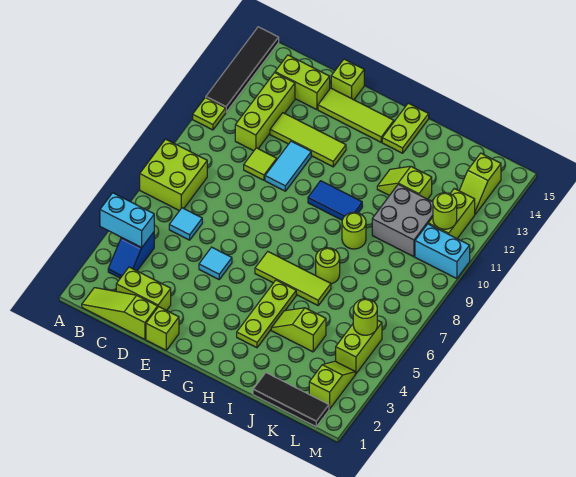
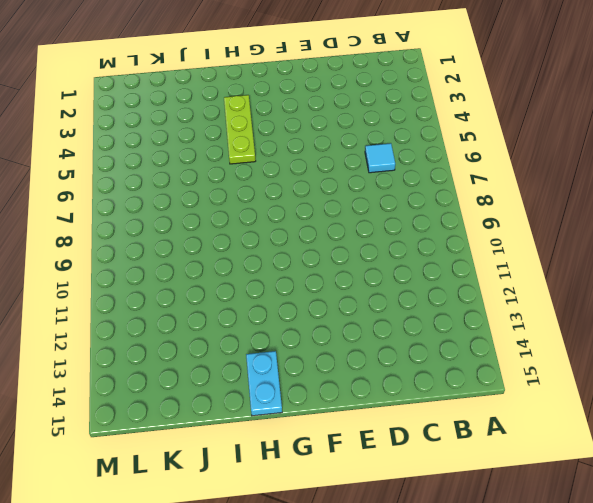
cyan plate H14:H15 level 1 -> lime plate H14:H15 level 1
none -> lime brick A7:B8 level 1
none -> lime plate A11 level 1
none -> black tile A12:A15 level 1
none -> lime slope B1:D1 level 1 top D

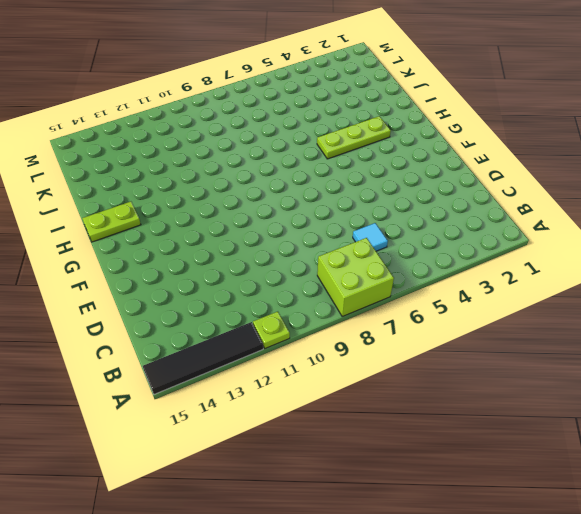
none -> lime slope B1:D1 level 1 top D
none -> blue slope B3:B4 level 1 top 4
none -> lime brick C2:D2 level 1
none -> lime brick C11:C13 level 1

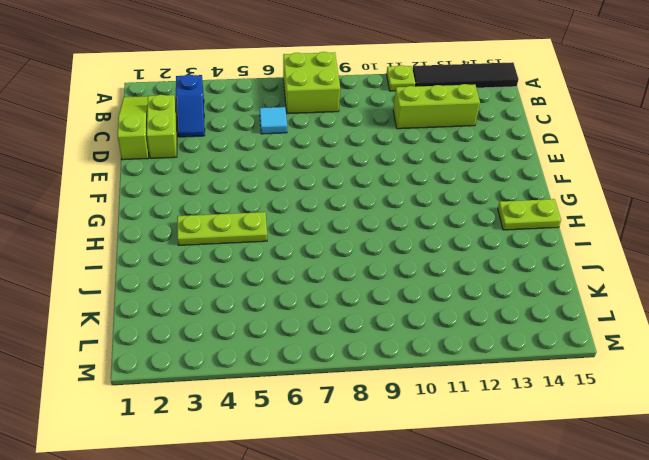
blue slope B3:C3 level 1 top B -> blue slope B3:B4 level 1 top 4
none -> lime brick C14:D14 level 1
none -> lime tile D10 level 1
none -> lime tile D12:F12 level 1
none -> lime brick E1 level 1

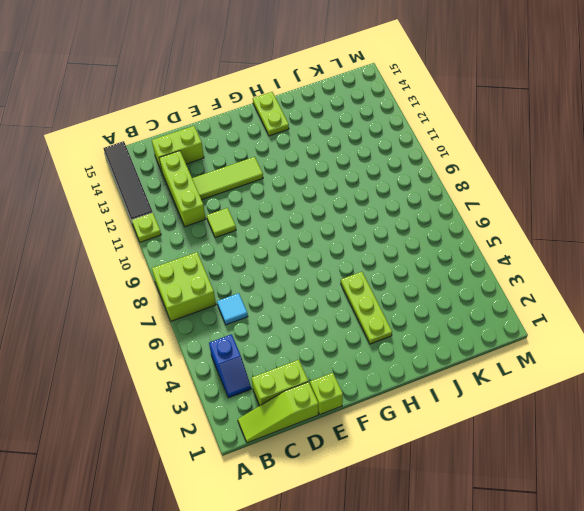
none -> cyan tile E5 level 1
none -> cyan tile E10:E11 level 1
none -> lime tile E14:G14 level 1
none -> lime brick E15 level 1

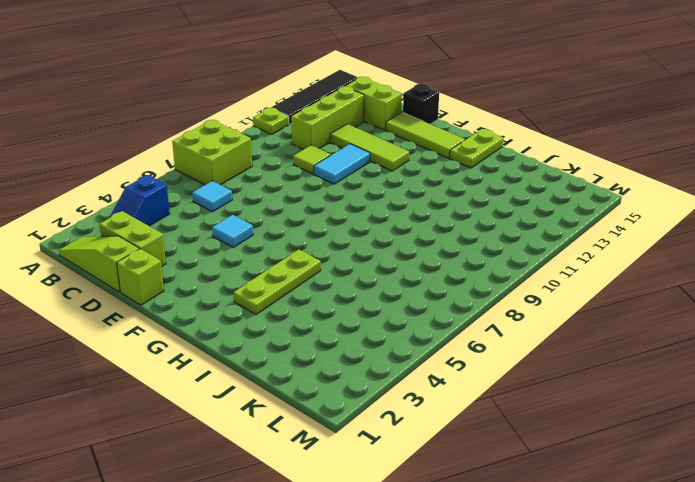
black brick E15 level 1 -> lime brick E15 level 1
none -> lime tile G6:I6 level 1
none -> blue tile G10:H10 level 1
none -> lime slope I4:J4 level 1 top J
none -> lime round brick I7 level 1

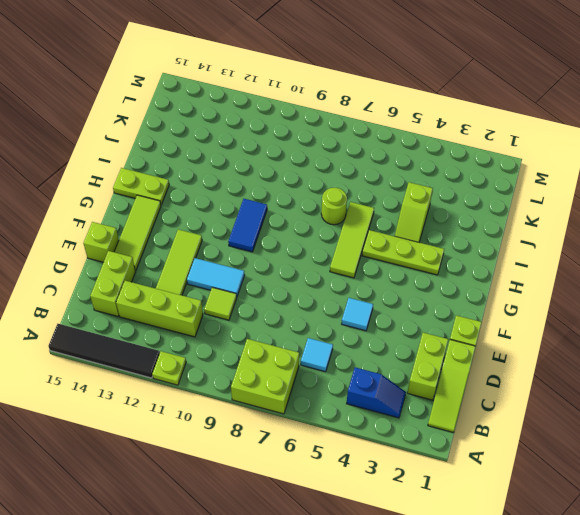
none -> lime round brick I9 level 1
none -> lime slope I12:J12 level 1 top J
none -> black tile J1:L1 level 1
none -> grey brick J10:K11 level 1

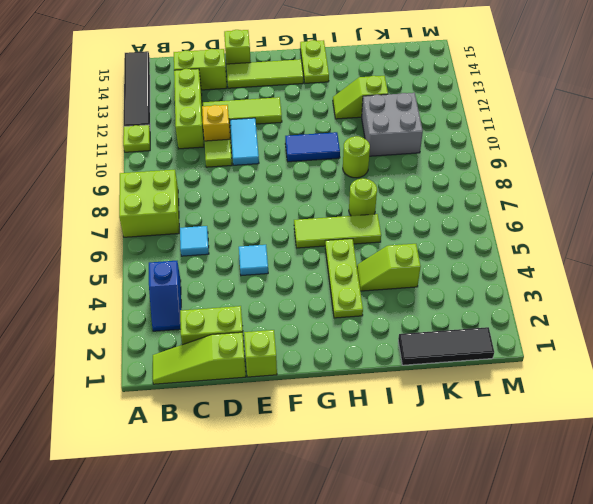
yellow brick D11 level 1 -> none
none -> lime slope L2:L3 level 1 top 2
none -> lime brick L4:L5 level 1
none -> cyan brick L10:M10 level 1
none -> lime brick L11:L12 level 1

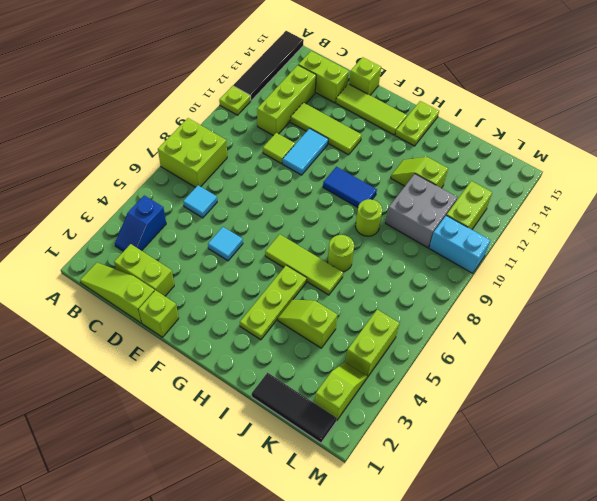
none -> lime slope L13:L14 level 1 top 14
none -> cyan brick A4:B4 level 2
none -> lime round brick L5 level 2
none -> lime round brick L11 level 2

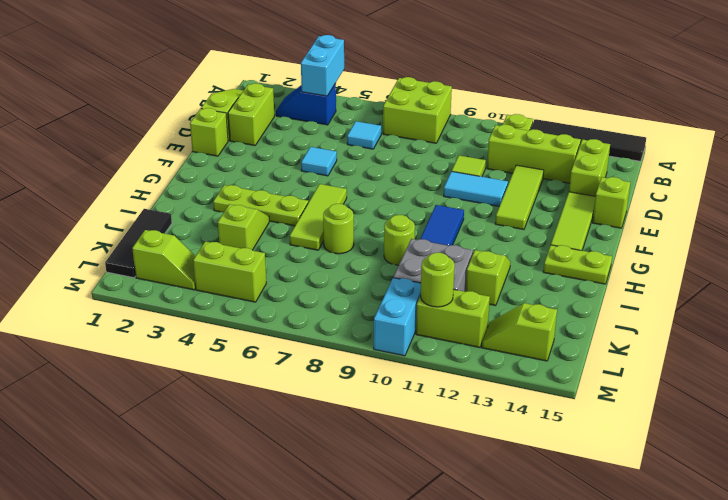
none -> lime round brick L5 level 2

